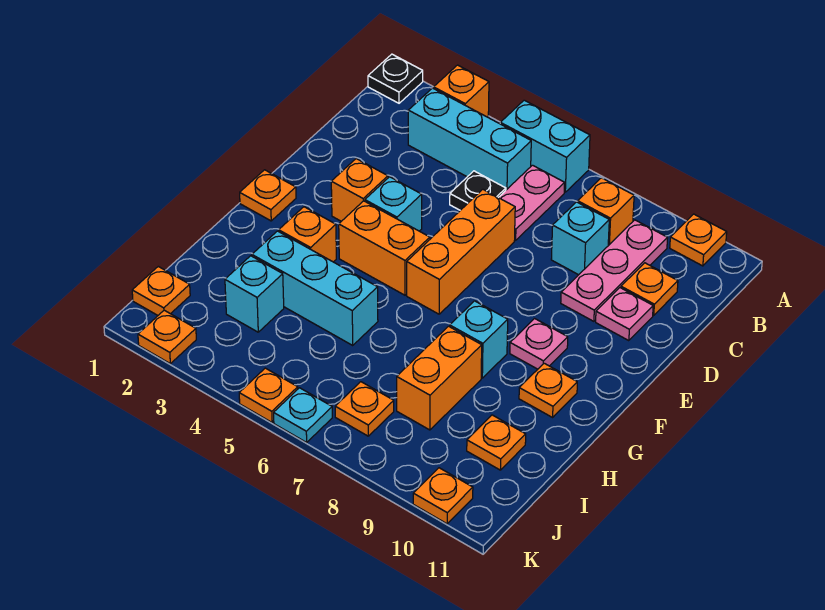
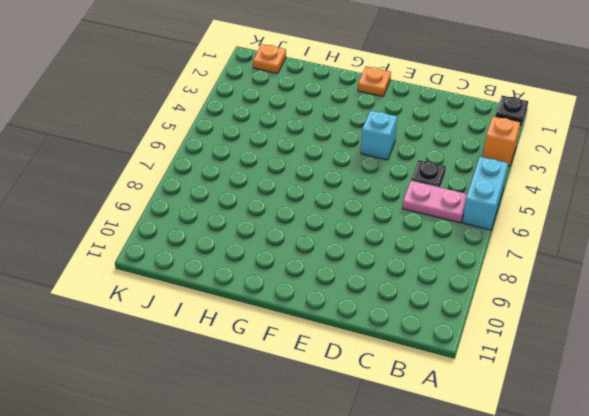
none -> orange plate A10 level 1
none -> cyan brick B3:B5 level 1
none -> orange brick B8 level 1
none -> pink plate B9:D9 level 1

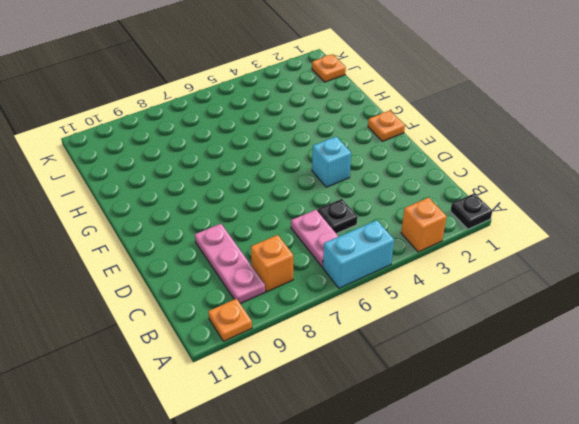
none -> cyan brick B3:B5 level 1
none -> cyan brick C8 level 1
none -> orange plate C10 level 1
none -> orange brick D6:F6 level 1

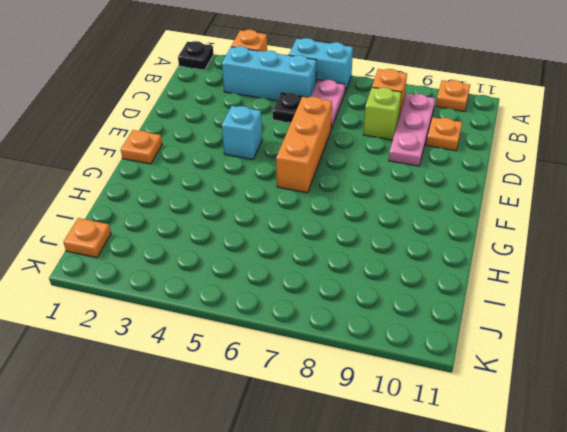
lime brick C8 level 1 -> cyan brick C8 level 1
none -> pink plate D10 level 1
none -> orange brick E3 level 1
none -> orange brick F4:F5 level 1
none -> pink plate F9 level 1

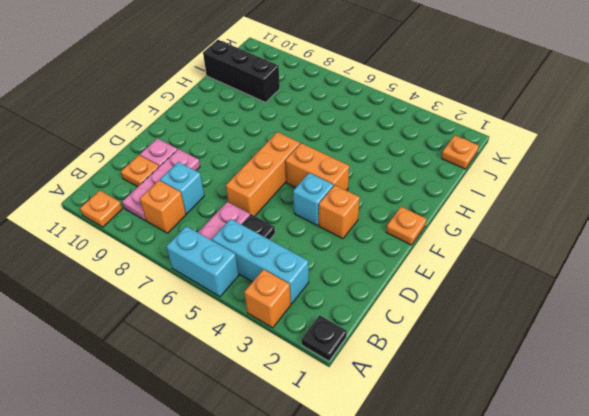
black brick I9:I11 level 1 -> orange plate I10 level 1
none -> pink plate F9 level 1
none -> orange brick G3 level 1
none -> cyan brick G8 level 1
none -> orange plate G10 level 1

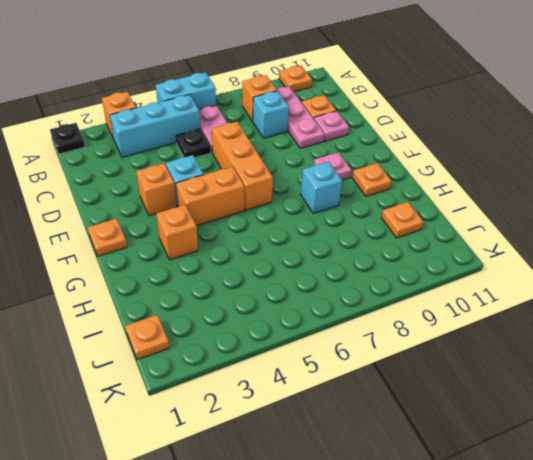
none -> cyan brick H3:H5 level 1
none -> orange brick H8:I8 level 1
none -> cyan brick I3 level 1
none -> orange plate J7 level 1

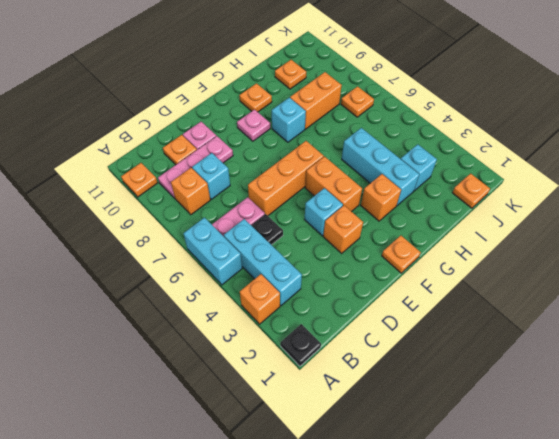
none -> orange plate K2 level 1
none -> orange plate K5 level 1
none -> cyan plate K6 level 1
none -> orange plate K10 level 1

